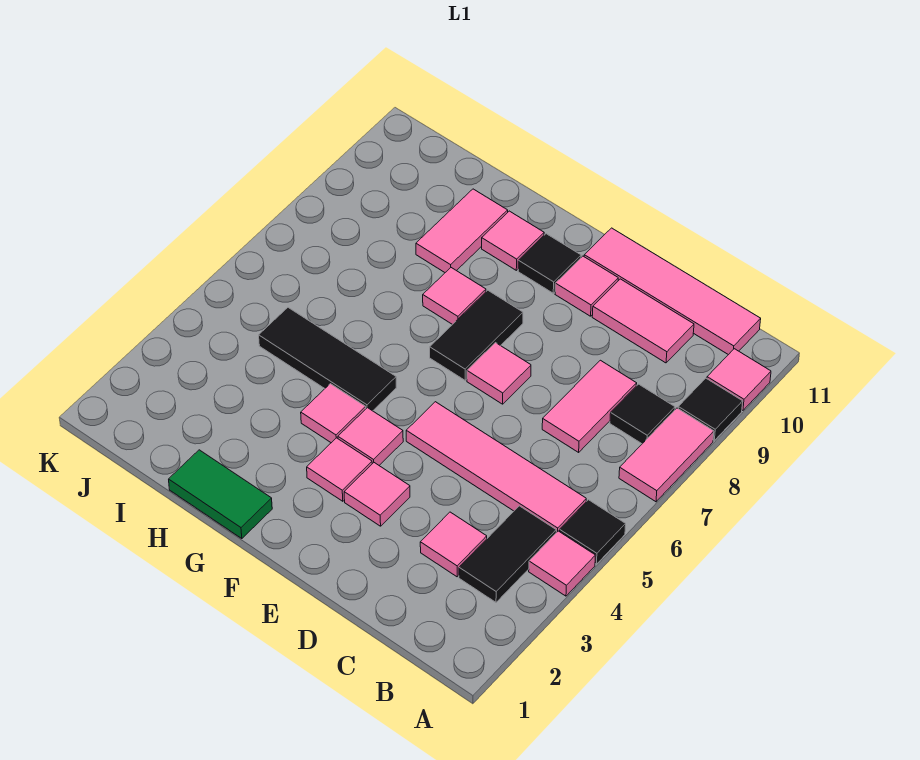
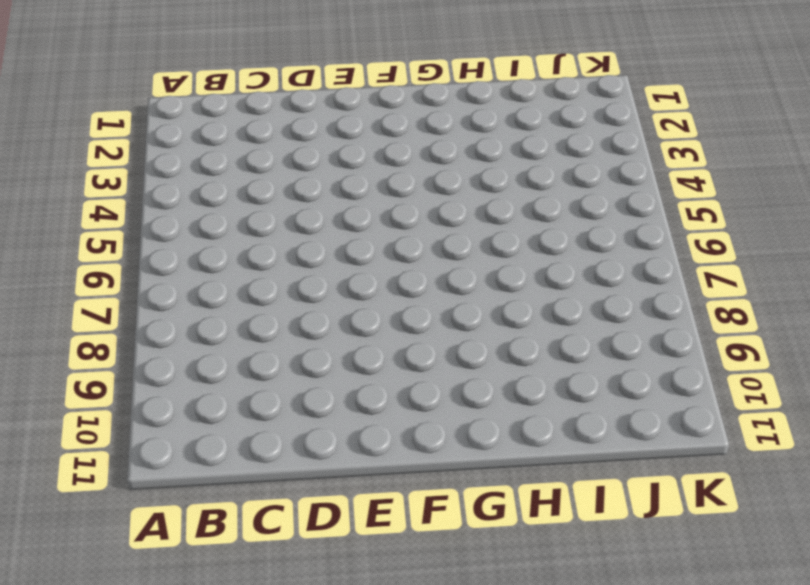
none -> pink tile A4 level 1
none -> black tile A5 level 1
none -> pink tile A7:A8 level 1

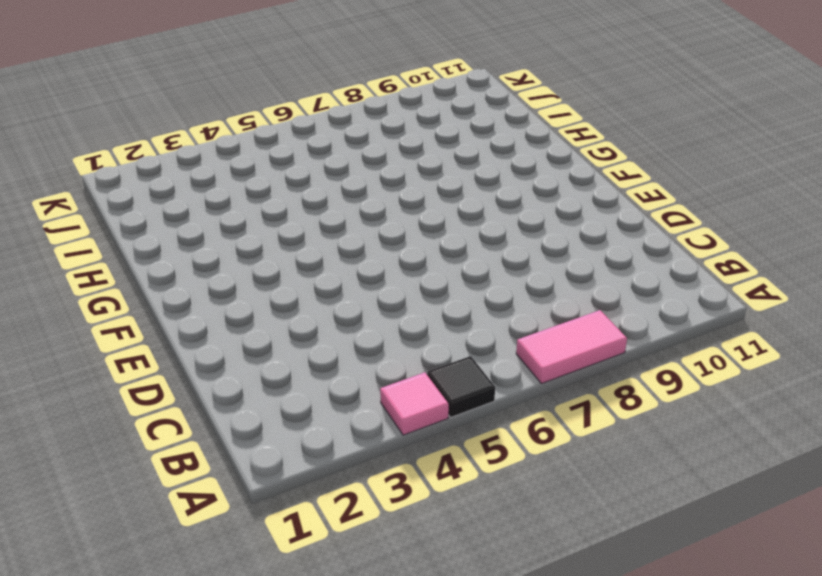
none -> black tile A9 level 1
none -> pink tile A10 level 1
none -> black tile B3:B4 level 1

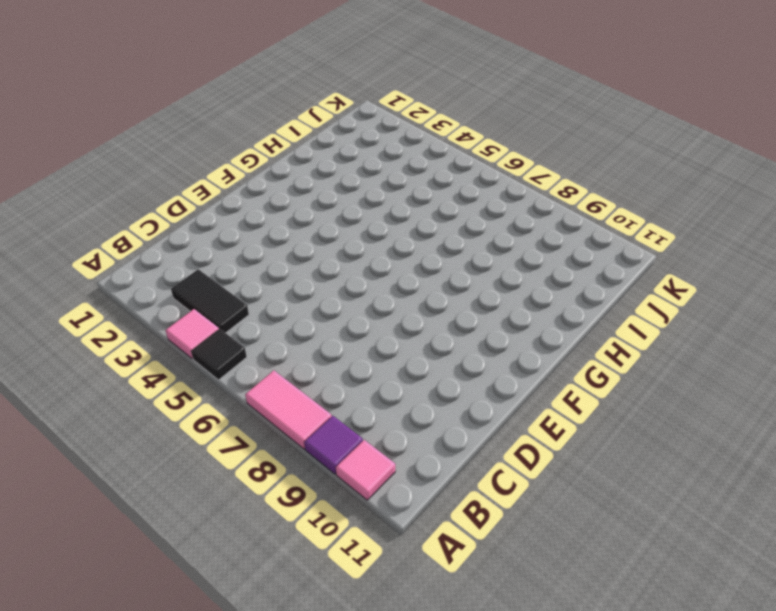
purple tile A9 level 1 -> black tile A9 level 1
none -> pink tile B5:E5 level 1
none -> black tile B8 level 1
none -> pink tile B11:E11 level 1

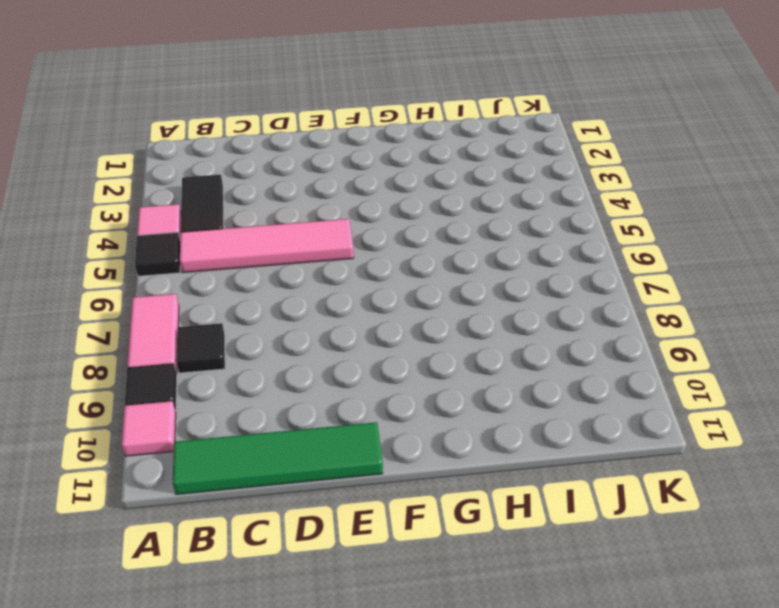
green tile B11:E11 level 1 -> pink tile B11:E11 level 1
none -> pink tile C3 level 1
none -> pink tile C7:C8 level 1
none -> pink tile C10:D10 level 1

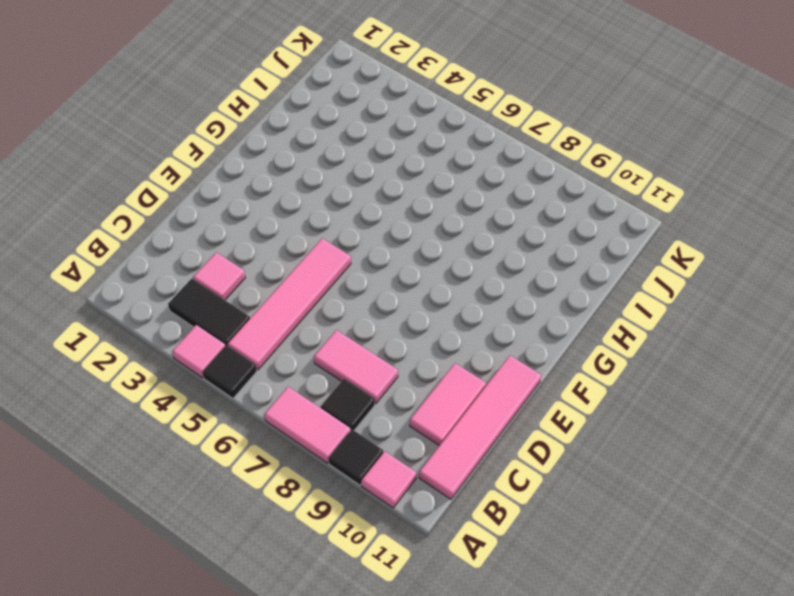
none -> pink tile E3 level 1
none -> pink tile E7 level 1
none -> pink tile E10 level 1

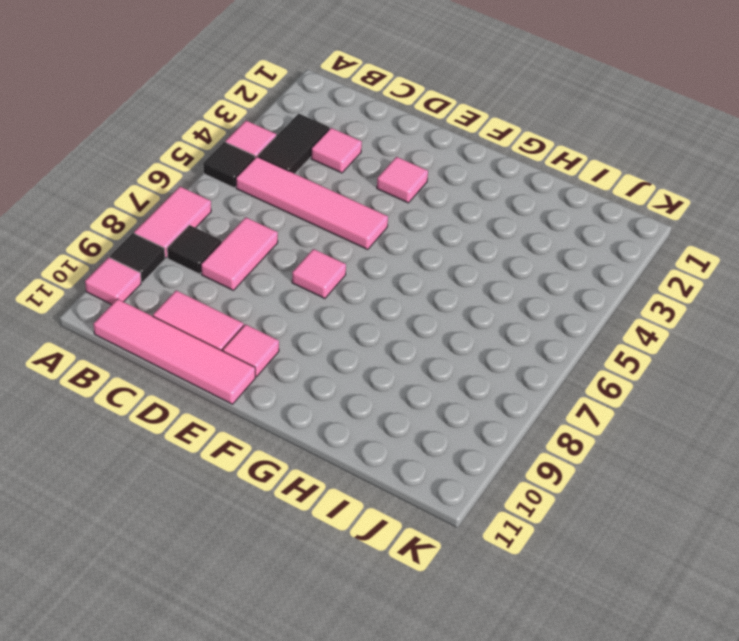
none -> pink tile F3 level 1
none -> pink tile F4 level 1
none -> black tile F7:F8 level 1

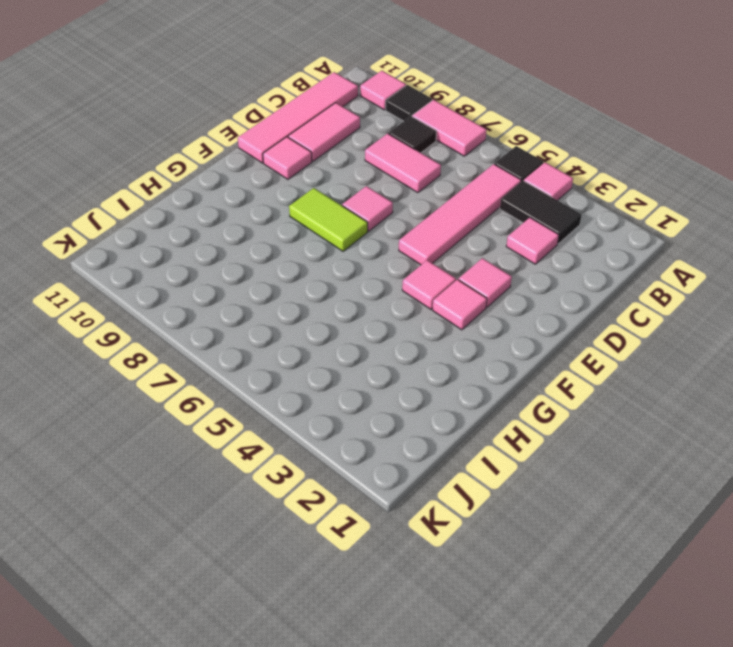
lime tile F7:F8 level 1 -> black tile F7:F8 level 1
none -> black tile F10 level 1
none -> green tile G1:H1 level 1
none -> pink tile G4 level 1

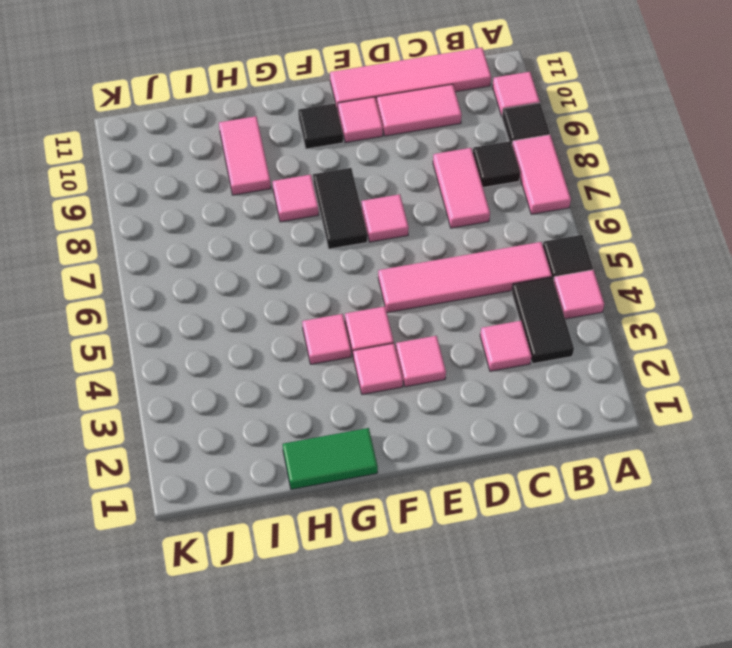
none -> black tile G5:I5 level 1
none -> pink tile G10 level 1

